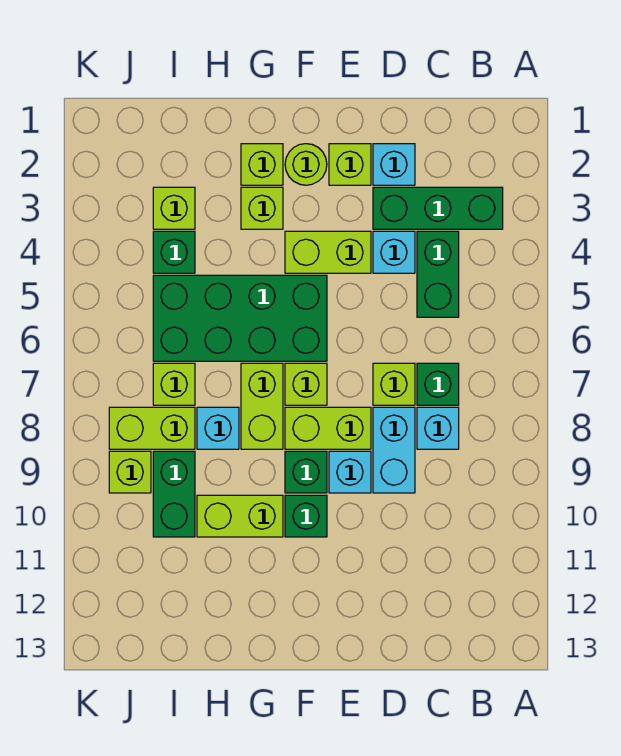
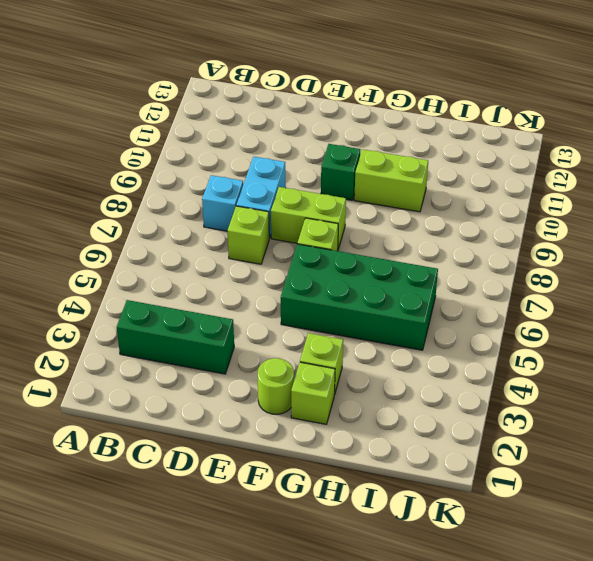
none -> green brick C4:C5 level 1
none -> green brick C7 level 1
none -> cyan brick D2 level 1

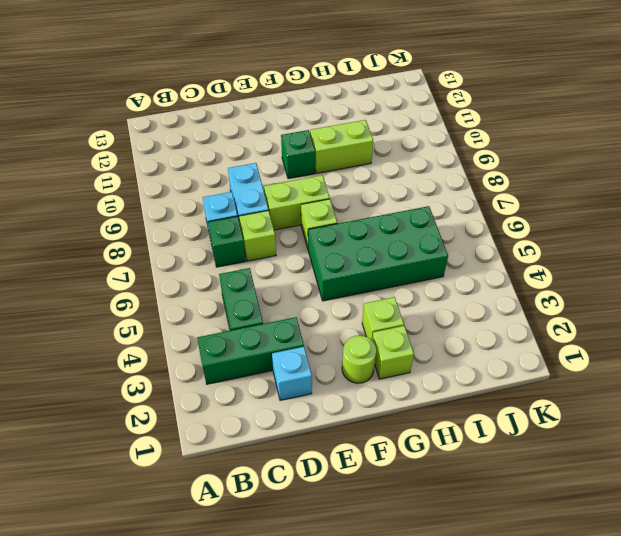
none -> cyan brick D4 level 1
none -> lime brick E2 level 1
none -> lime brick E4:F4 level 1

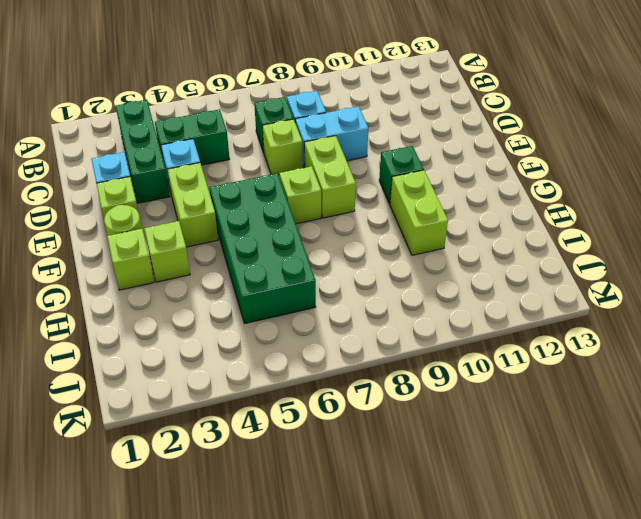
none -> cyan brick E9 level 1
none -> green brick F9 level 1
none -> lime brick G7:G8 level 1

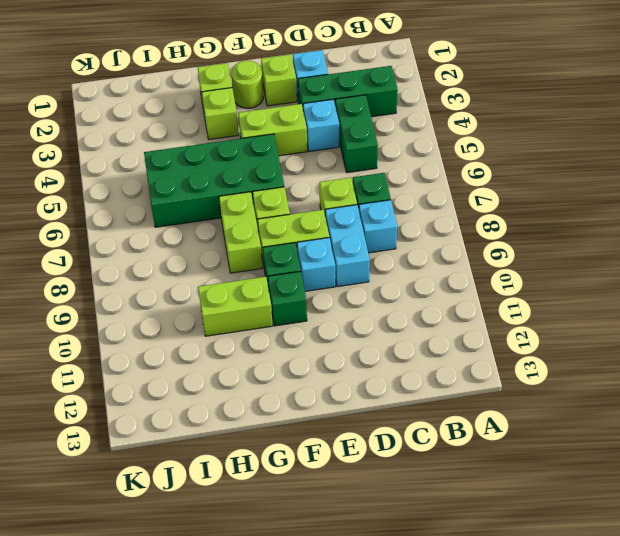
none -> cyan brick H8 level 1
none -> lime brick I3 level 1
none -> green brick I4 level 1

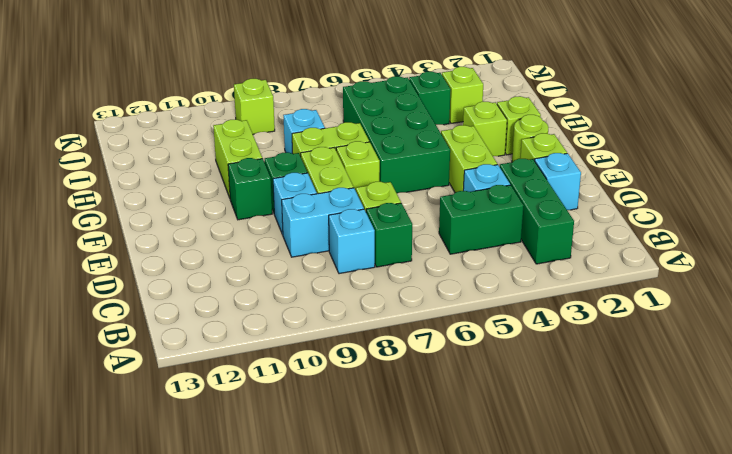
none -> lime brick I7 level 1
none -> lime brick I8:J8 level 1
none -> green brick I9:I10 level 1

